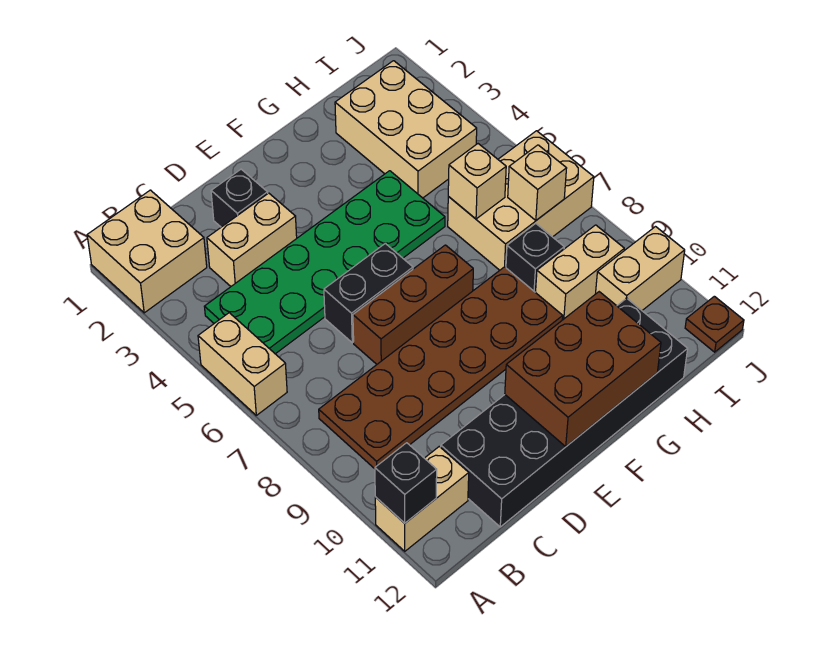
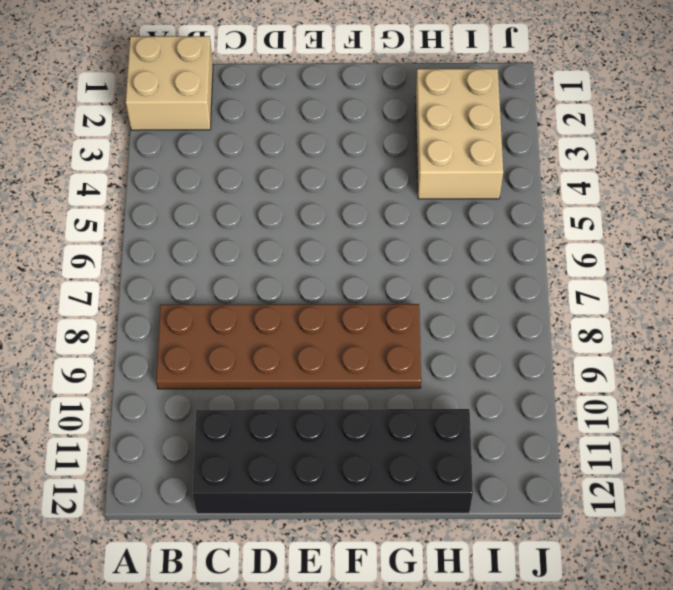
none -> tan brick A5:A6 level 1
none -> tan brick A11:B11 level 1
none -> green plate B4:G5 level 1

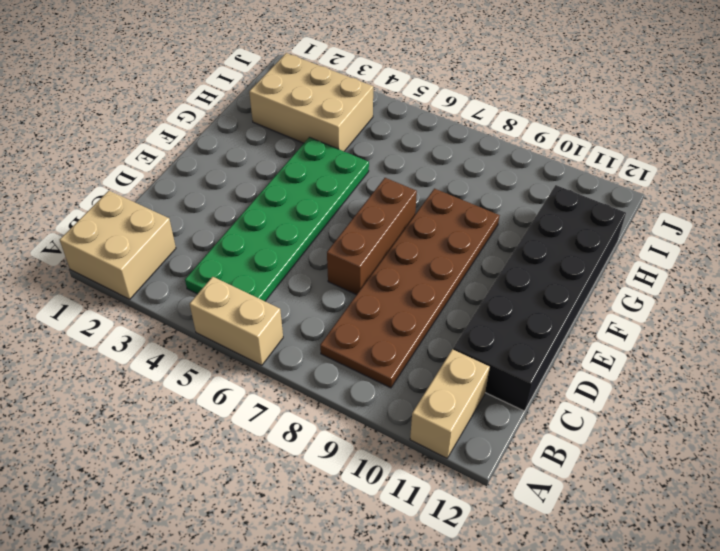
none -> tan brick C3:D3 level 1
none -> black brick D2 level 1
none -> black brick D6:E6 level 1

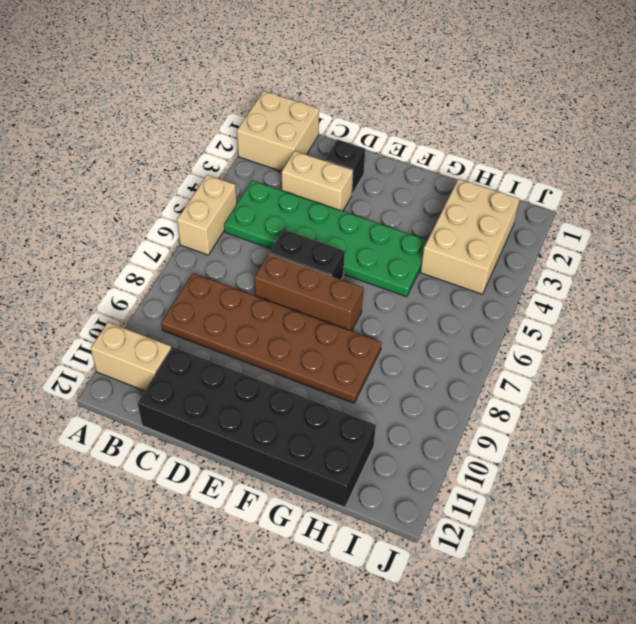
none -> tan brick H6:J7 level 1
none -> black brick H8 level 1
none -> tan brick H9:I9 level 1

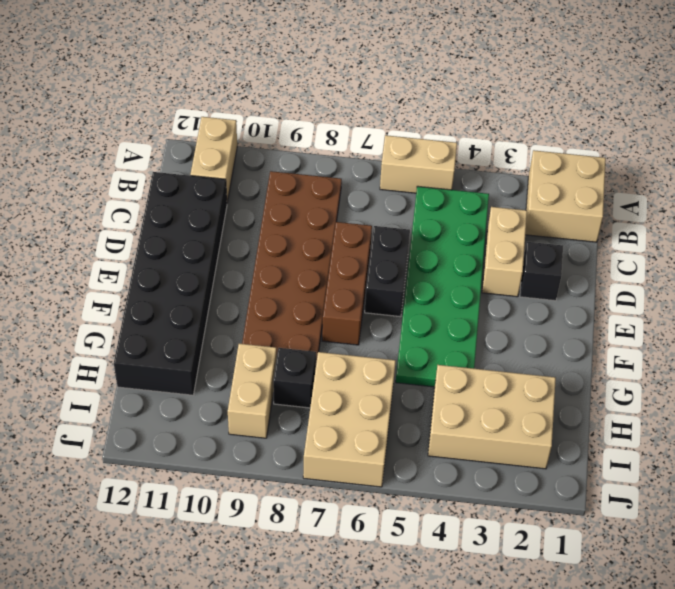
none -> tan brick I10:J10 level 1
none -> brown plate J12 level 1
none -> black brick A11 level 2

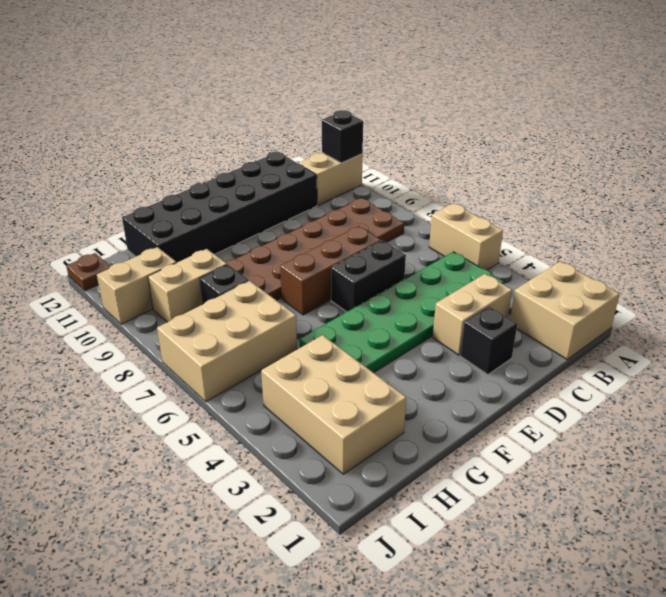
none -> brown brick E11:G12 level 2
none -> tan brick H6 level 2
none -> tan brick I7 level 2

